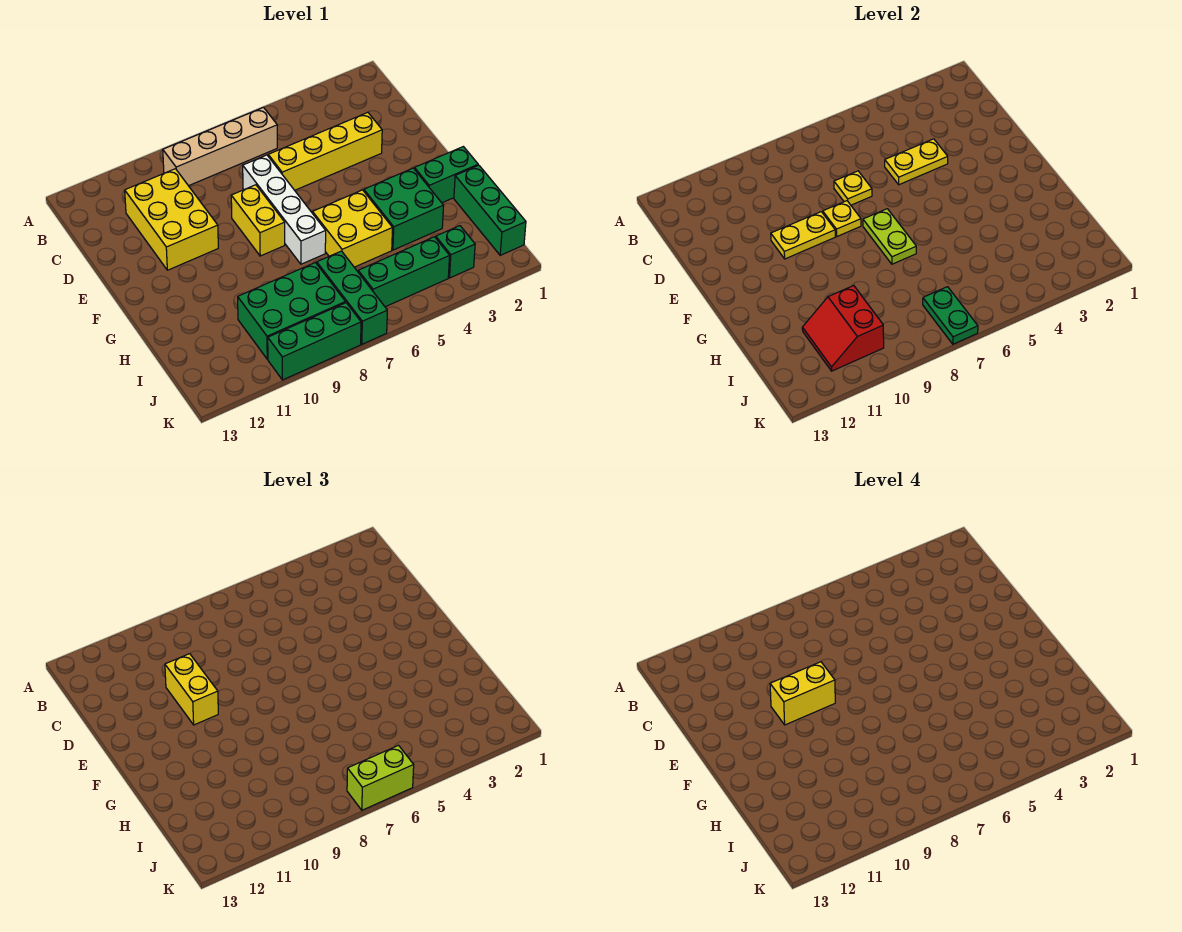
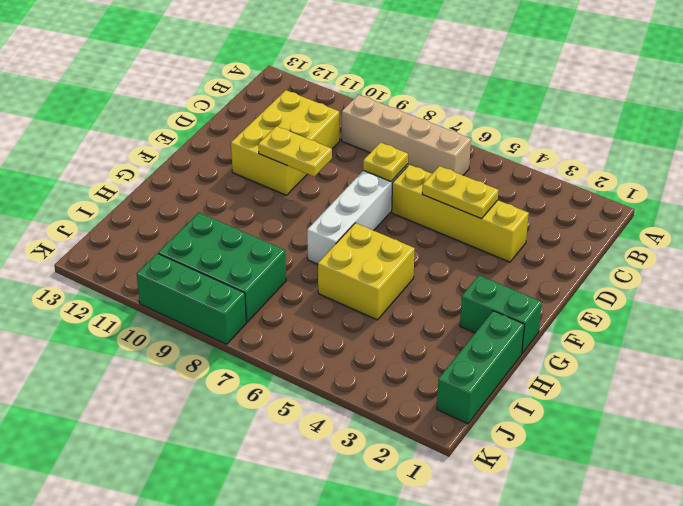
none -> yellow brick E8:F8 level 1
none -> green brick G3:H4 level 1
none -> green brick I7:K7 level 1

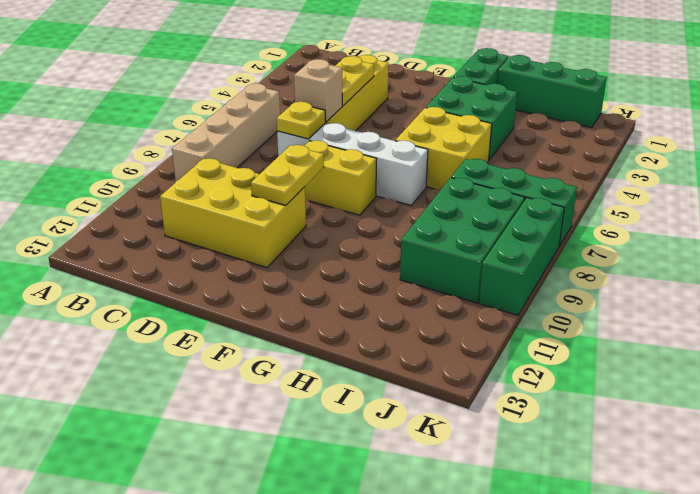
tan brick D6 level 2 -> none
none -> green brick J3 level 1
none -> green brick J4:J6 level 1
none -> yellow plate E8 level 2

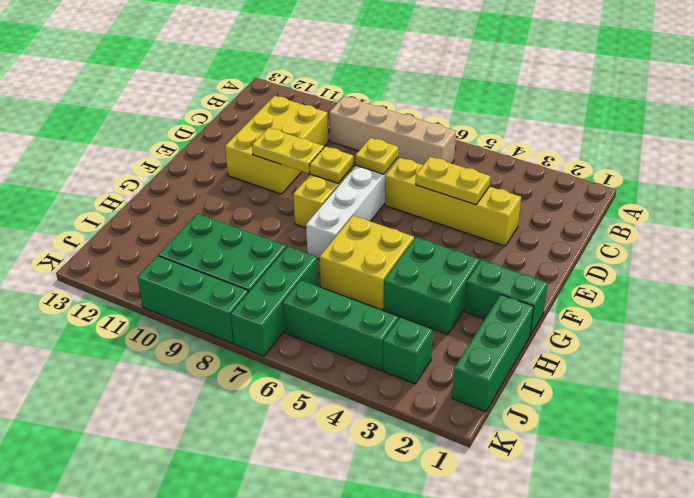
none -> lime plate F7:G7 level 2
none -> red slope I10:J11 level 2 top 10
none -> green plate J7:K7 level 2

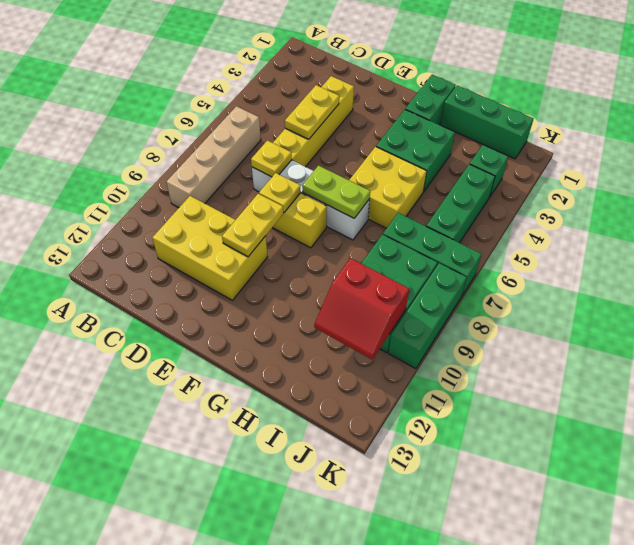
none -> green plate J7:K7 level 2
none -> yellow brick D10:E10 level 3
none -> lime brick K6:K7 level 3

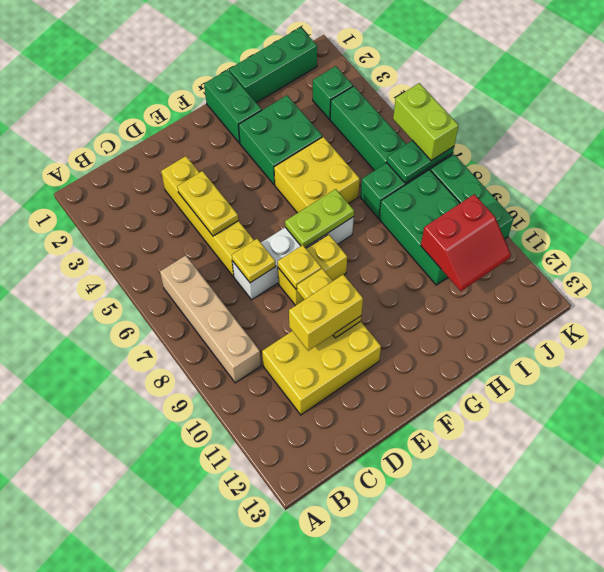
none -> yellow brick E9:E10 level 4

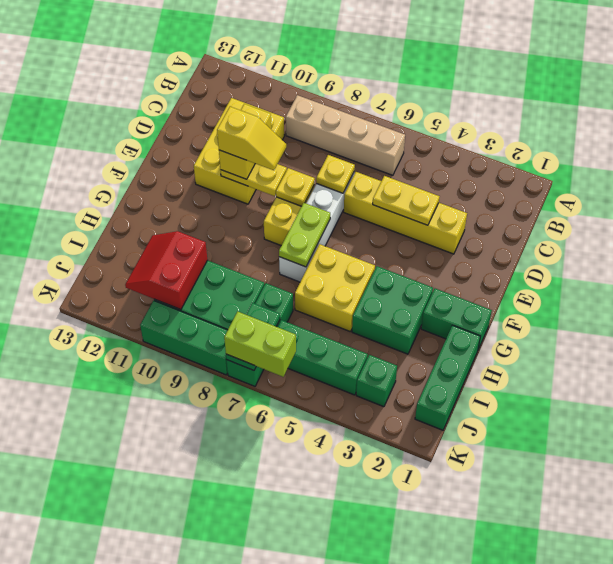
yellow slope E9:E10 level 4 top 10 -> yellow brick E9:E10 level 4

